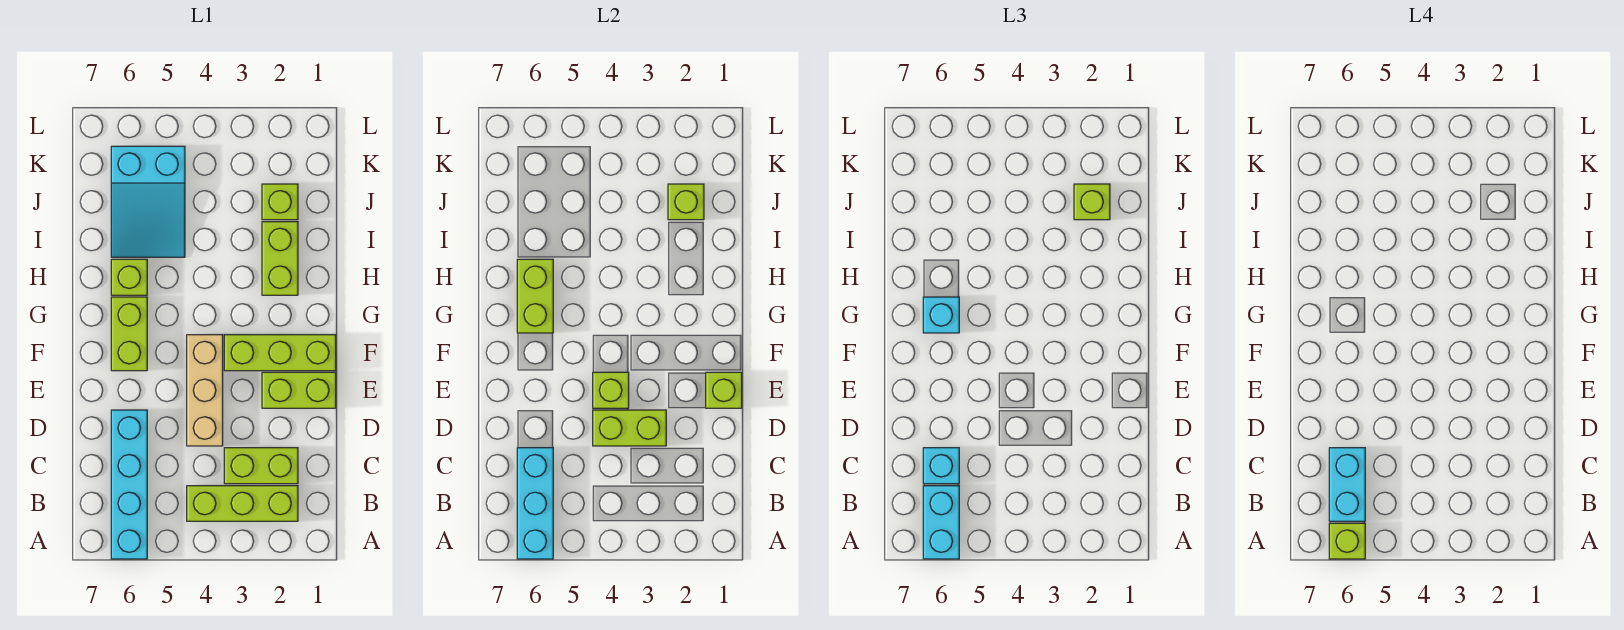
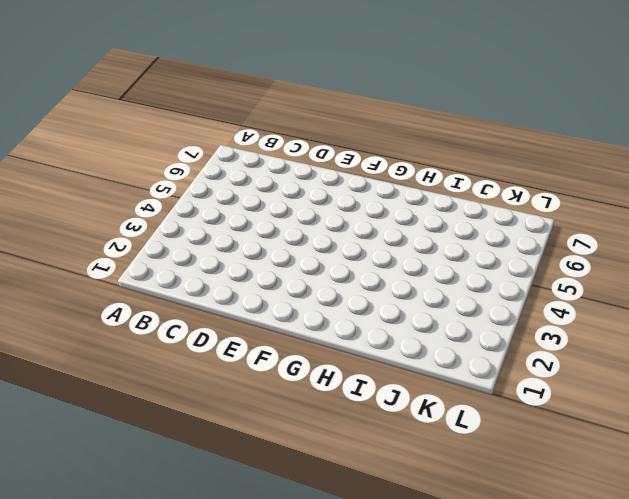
none -> cyan brick A6:D6 level 1
none -> lime brick B2:B4 level 1
none -> lime brick C2:C3 level 1

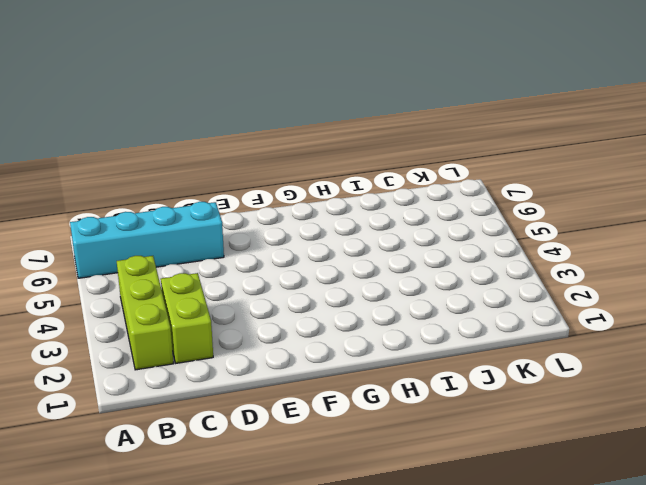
none -> tan brick D4:F4 level 1
none -> lime brick E1:E2 level 1
none -> lime brick F1:F3 level 1

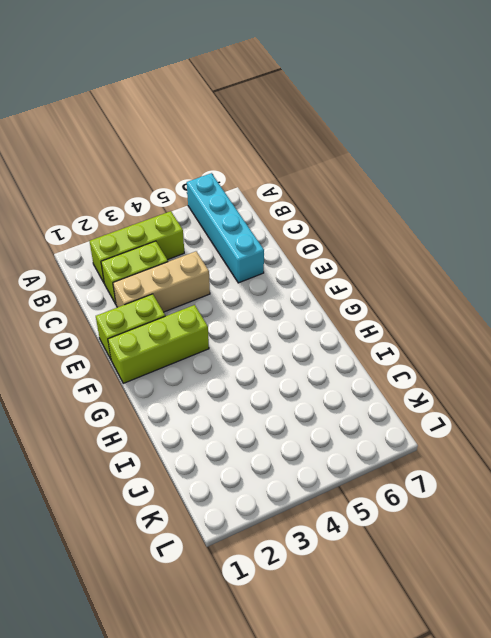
tan brick D2:D4 level 1 -> tan brick D4:F4 level 1
none -> lime brick F6:G6 level 1
none -> lime brick H2:I2 level 1
none -> lime brick H6 level 1

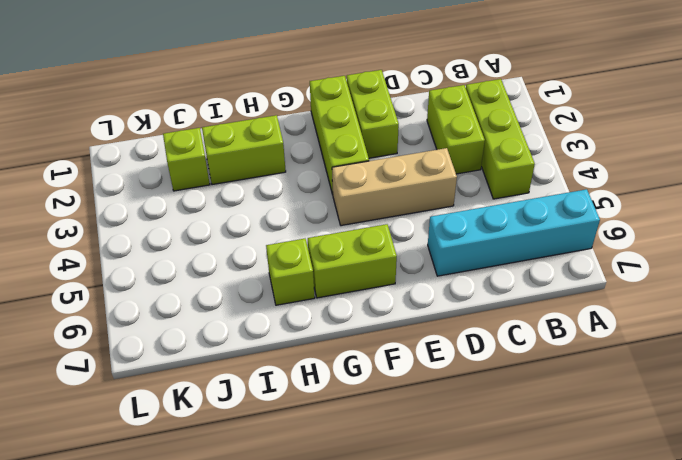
none -> cyan slope I5:K6 level 1 top K
none -> cyan brick A6:C6 level 2
none -> lime brick D3:D4 level 2

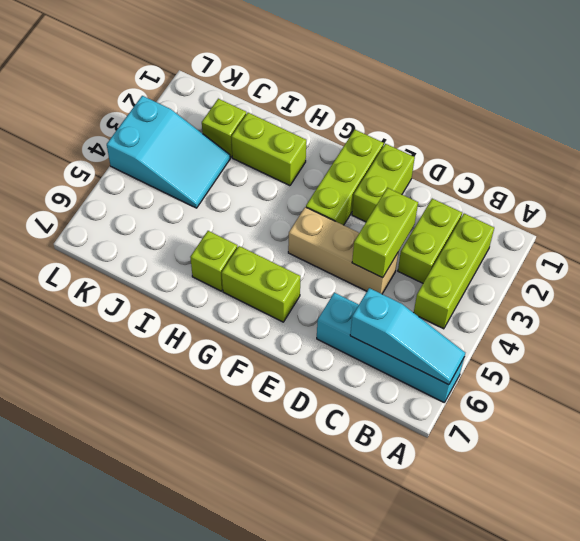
cyan slope A6:C6 level 2 top C -> cyan brick A6:C6 level 2
cyan slope J3:L4 level 1 top L -> cyan slope I5:K6 level 1 top K
none -> lime brick E1 level 2
none -> lime brick E4 level 2
none -> lime brick G6:H6 level 2

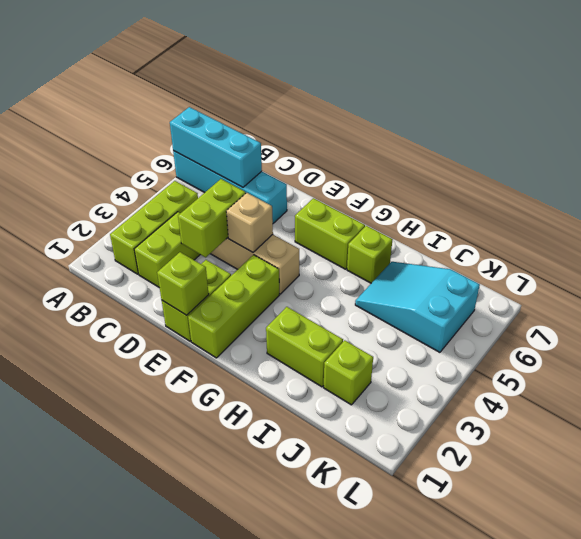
tan brick E4 level 2 -> lime brick E4 level 2
none -> lime brick G6:H6 level 2
none -> lime brick J2 level 2
none -> cyan brick A6:B6 level 3

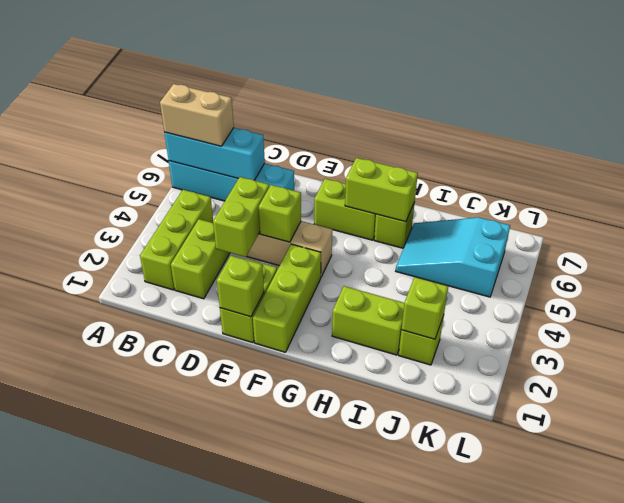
tan brick A6:B6 level 3 -> cyan brick A6:B6 level 3
none -> cyan brick C6 level 3
none -> cyan brick G6 level 3
none -> lime brick J2 level 3

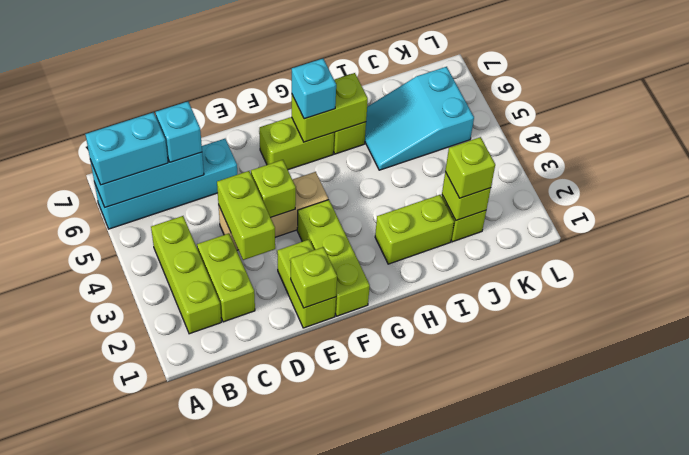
none -> lime brick A6 level 4
none -> cyan brick B6:C6 level 4

